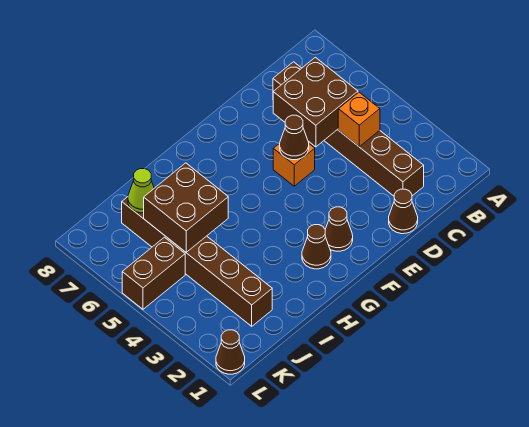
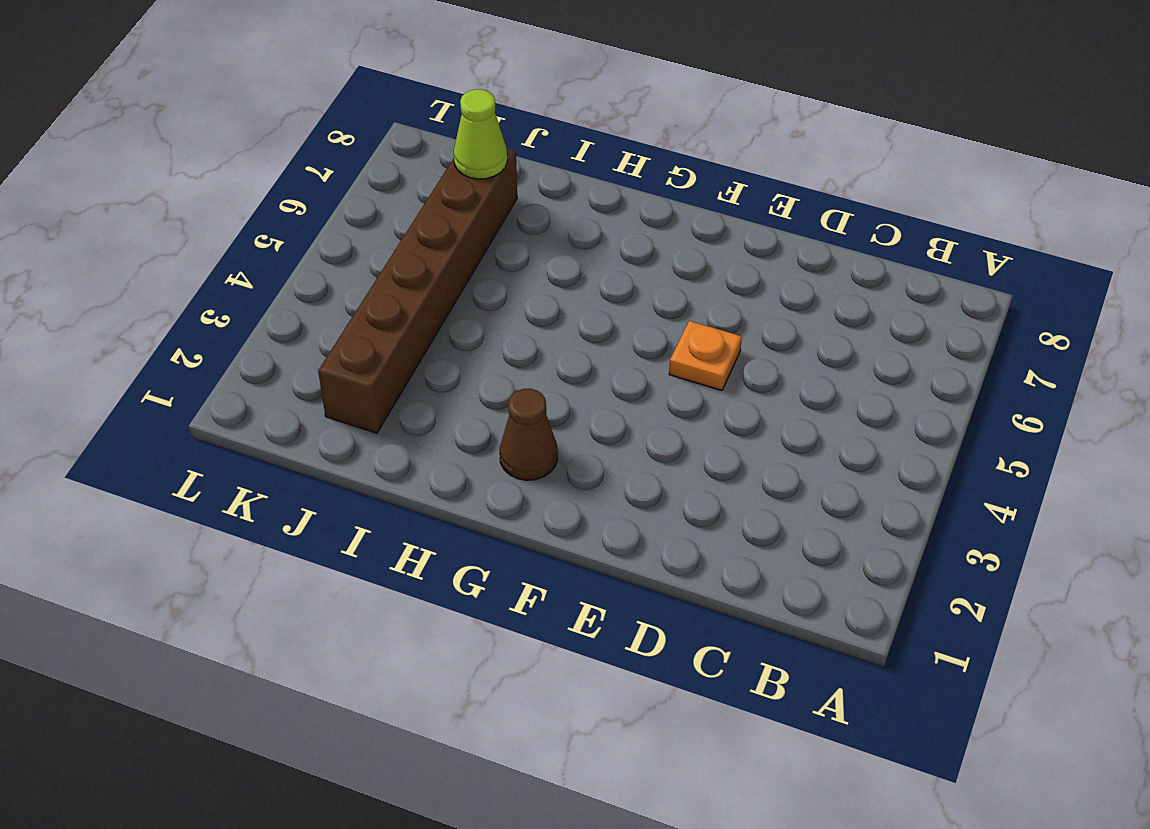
orange plate E5 level 1 -> orange brick E5 level 1
none -> brown brick C2:C7 level 1
none -> brown cone D1 level 1
none -> brown cone F2 level 1

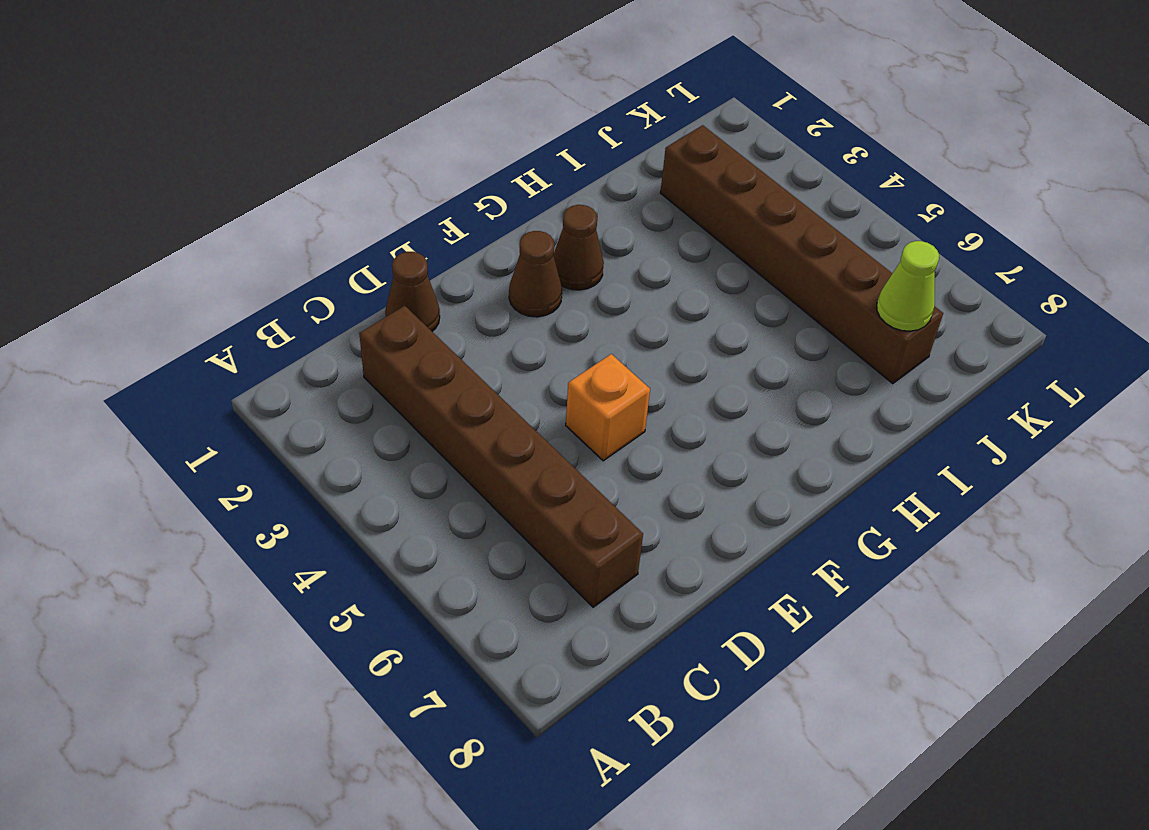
none -> brown brick K5:L5 level 1
none -> brown cone L1 level 1
none -> orange brick C4 level 2

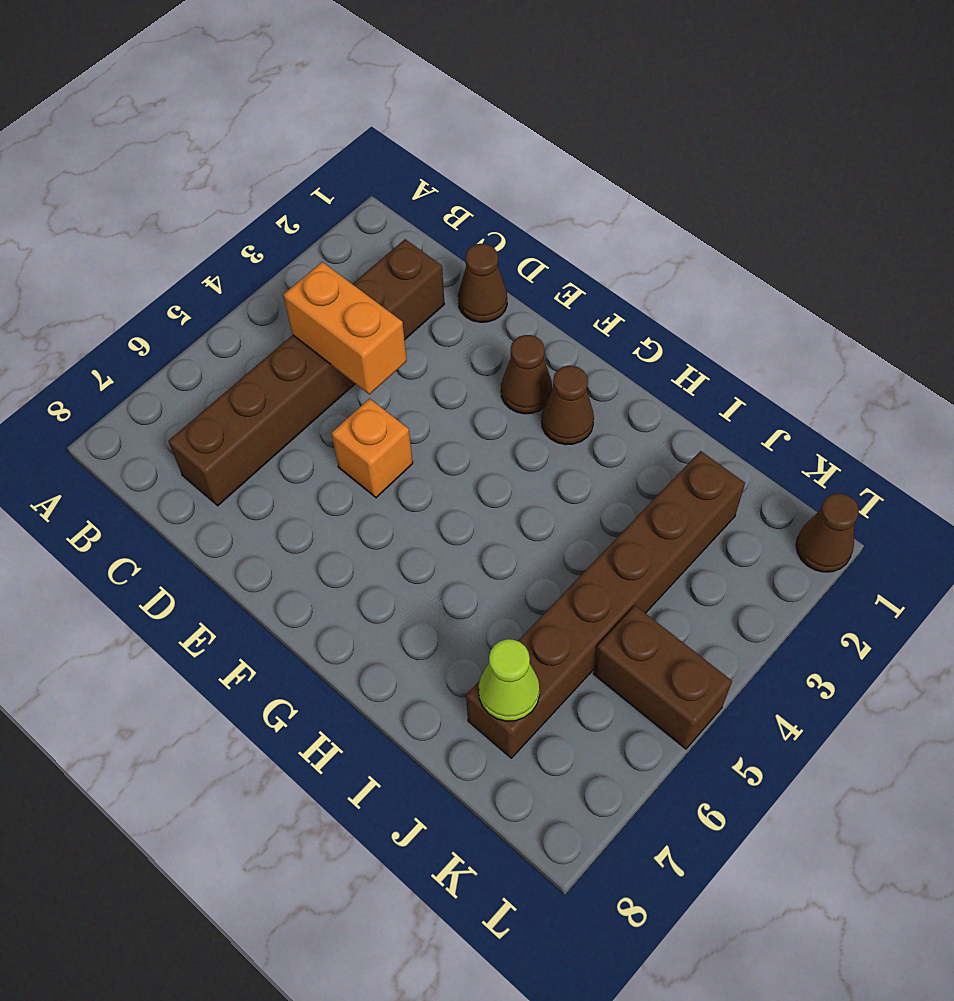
orange brick C4:D4 level 2 -> orange brick C4 level 2
none -> brown brick C5:D6 level 2
none -> brown cone E5 level 2
none -> brown brick I5:J6 level 2

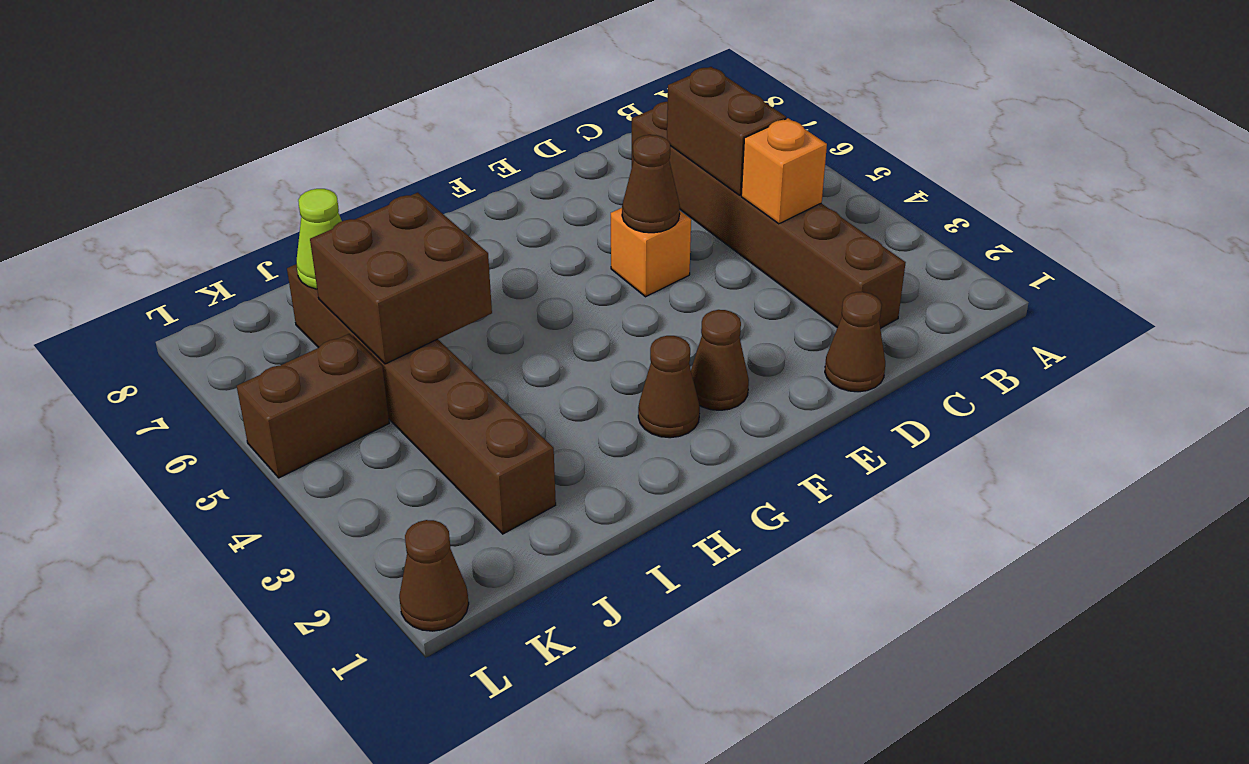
brown brick C5:C6 level 2 -> brown brick C5:D6 level 2

